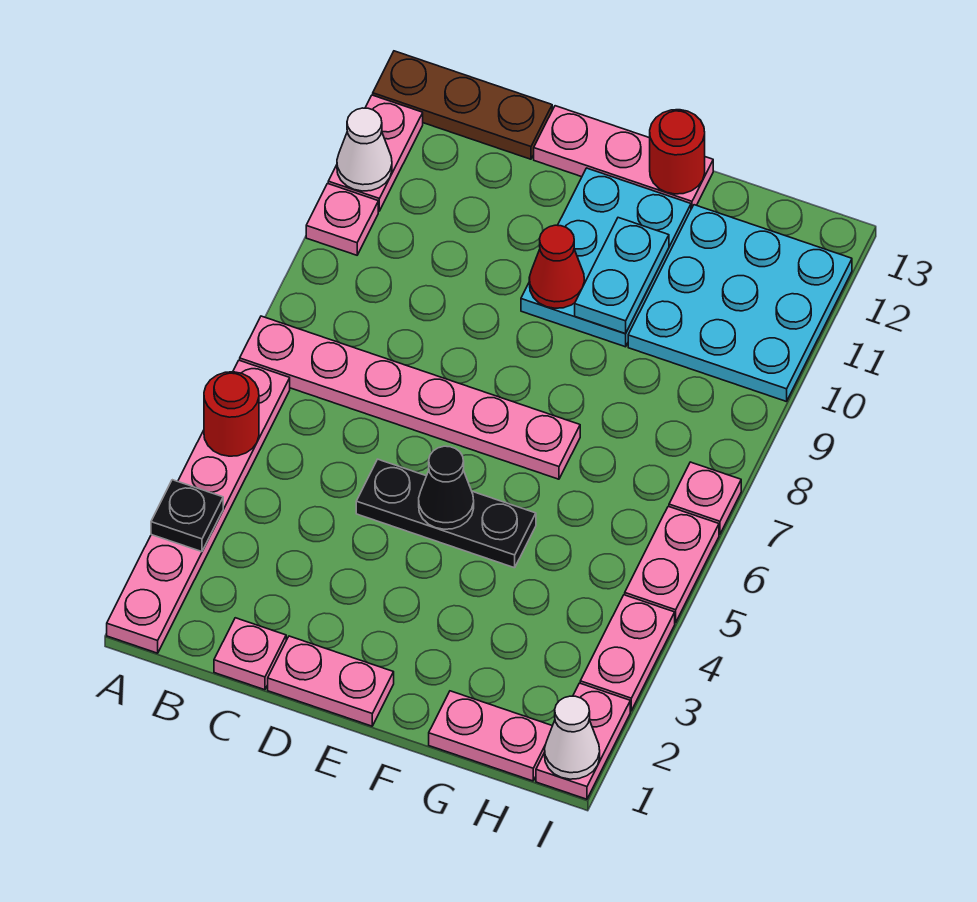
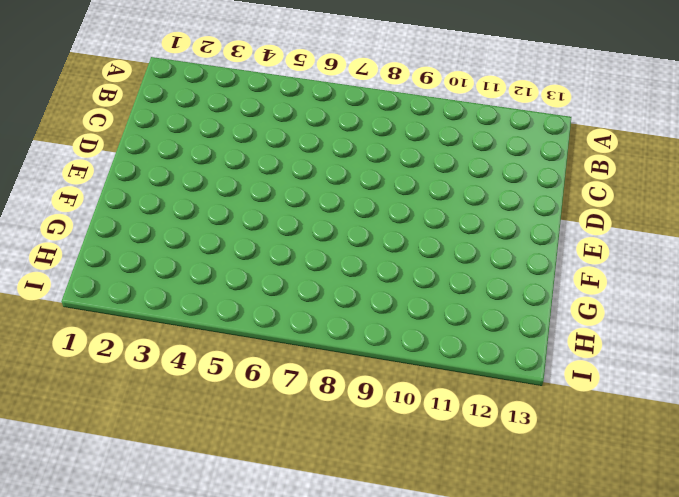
none -> pink plate A1:A6 level 1
none -> pink plate A7:F7 level 1
none -> pink plate A10 level 1

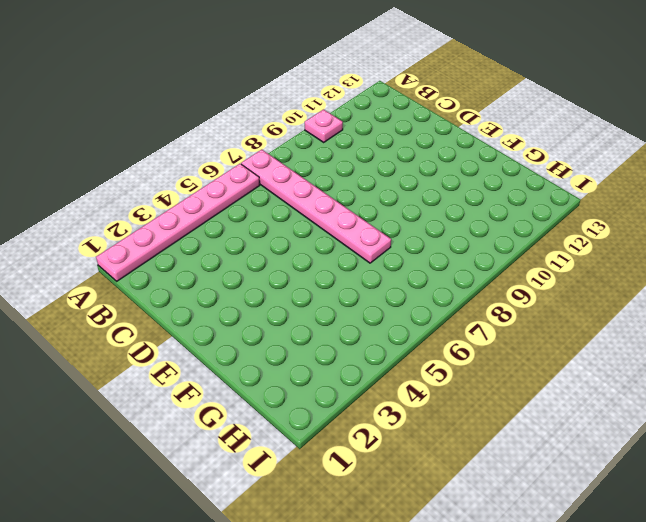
none -> pink plate A11:A12 level 1
none -> brown plate A13:C13 level 1
none -> pink plate C1 level 1

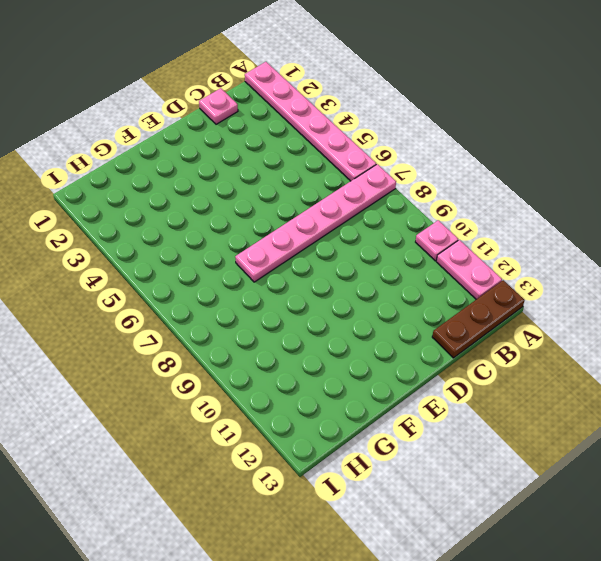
none -> pink plate D1:E1 level 1
none -> black plate D5:F5 level 1
none -> pink plate D13:F13 level 1

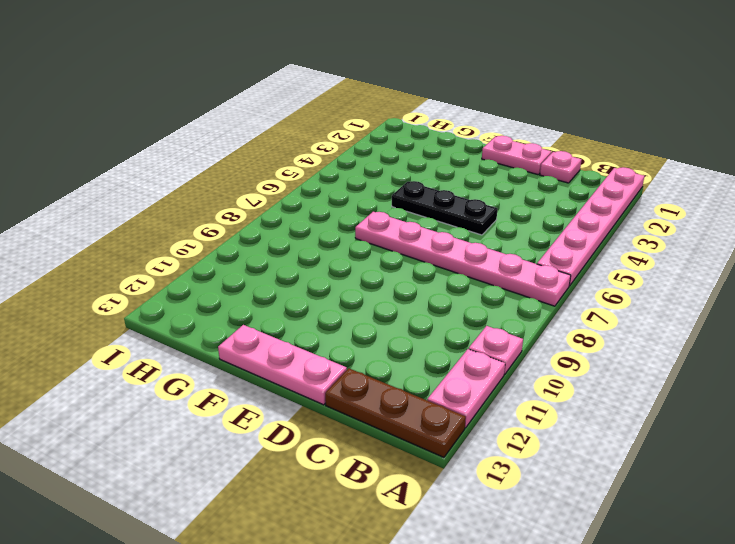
none -> cyan plate E10:F12 level 1
none -> pink plate G1:H1 level 1
none -> cyan plate G10:I12 level 1

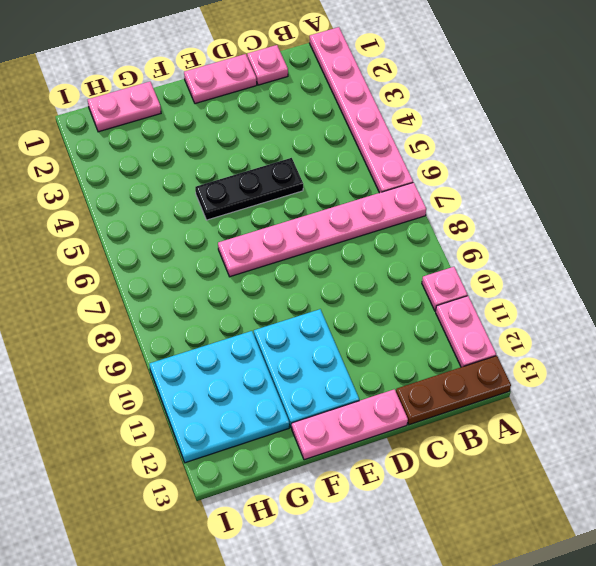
none -> pink plate I1:I2 level 1
none -> pink plate I3:I4 level 1
none -> pink plate I5:I6 level 1

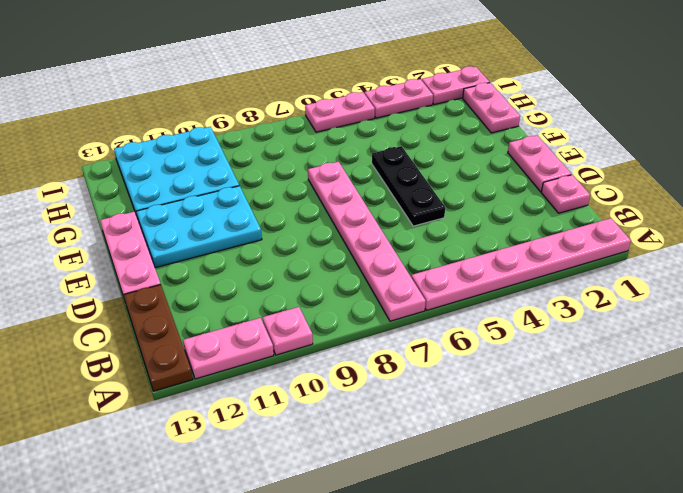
none -> pink plate I7 level 1
none -> black plate A3 level 2
none -> red round brick A5 level 2

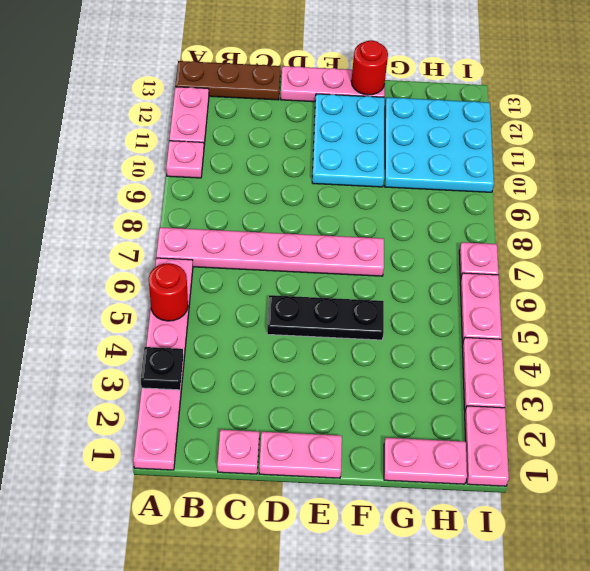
none -> white cone A11 level 2
none -> black cone E5 level 2
none -> red cone E10 level 2

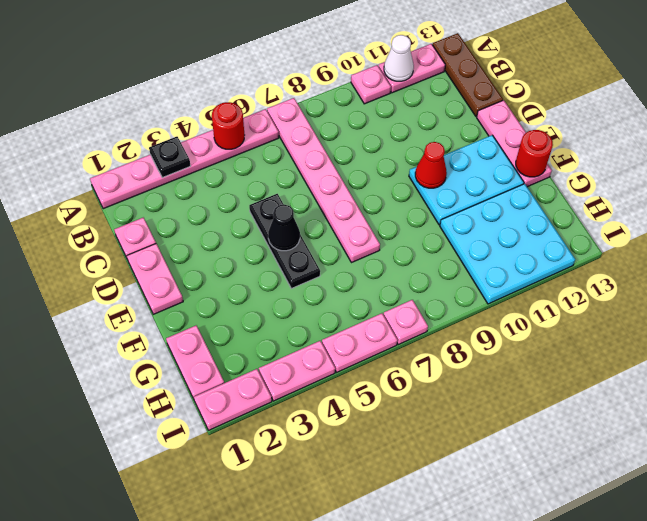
none -> cyan plate F10:F11 level 2
none -> white cone I1 level 2

